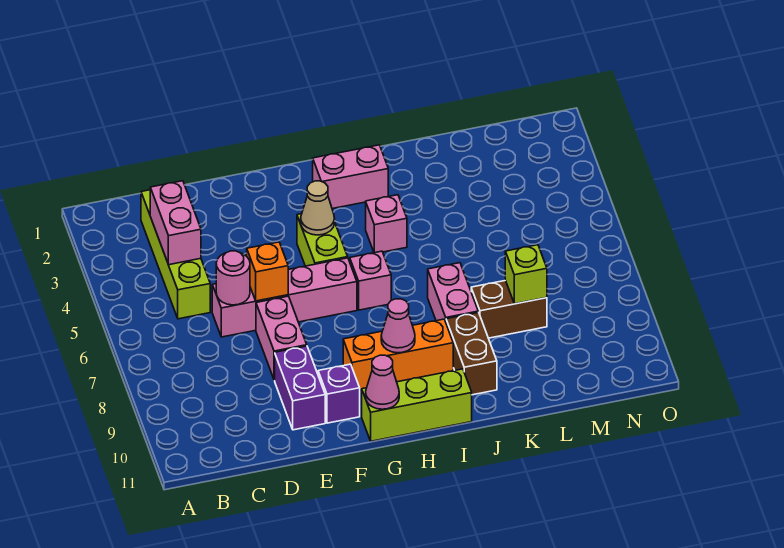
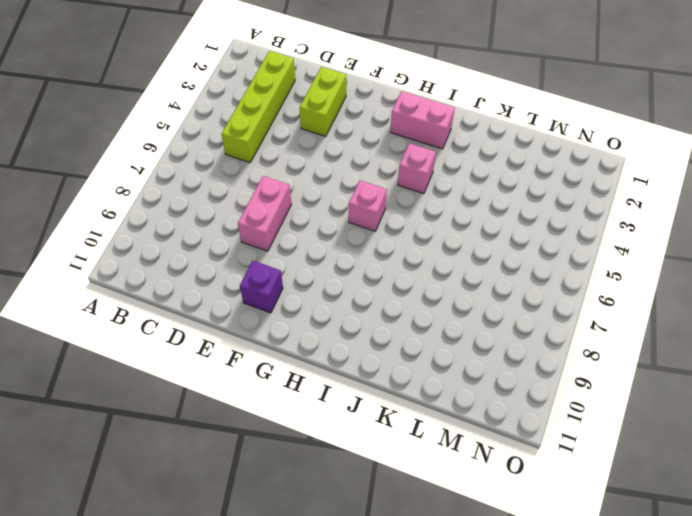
lime brick E2:E3 level 1 -> lime brick G4:G5 level 1
none -> pink brick D6:G6 level 1
none -> purple brick E9:E10 level 1
none -> orange brick G9:I9 level 1

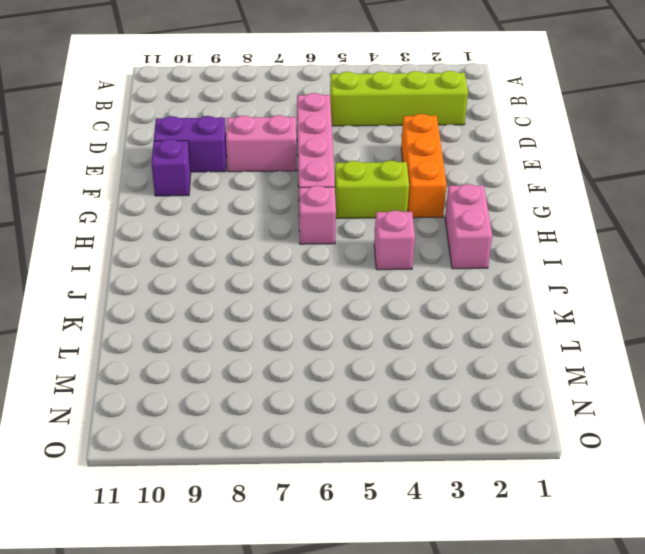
orange brick E3:G3 level 1 -> orange brick G9:I9 level 1
none -> lime brick G11:I11 level 1
none -> pink brick J7:J8 level 1
none -> brown brick J9:J10 level 1

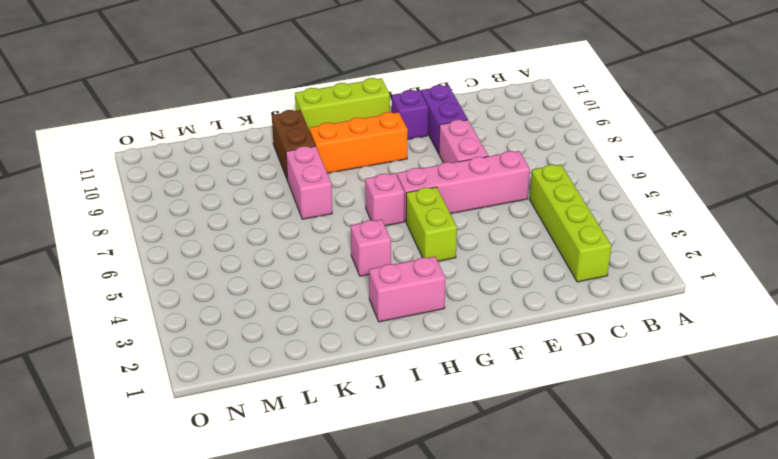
none -> brown brick K8:L8 level 1
none -> pink brick C3:C4 level 2
none -> pink round brick D6 level 2

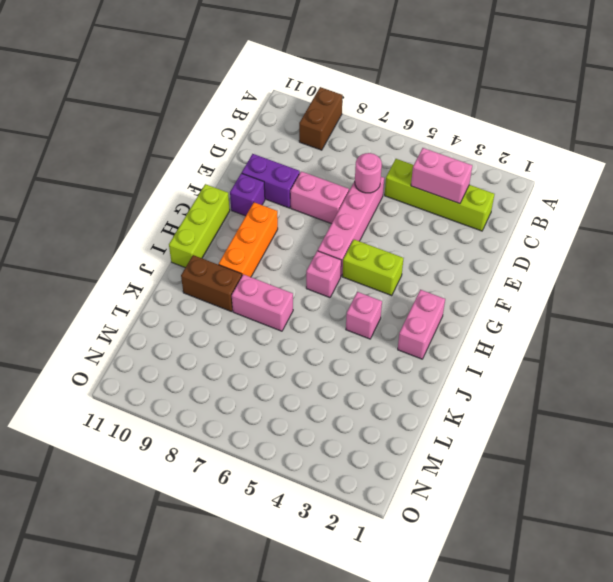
brown brick A9:B9 level 1 -> brown brick K8:L8 level 1
none -> orange brick E6 level 2
none -> tan cone G4 level 2
none -> pink cone G11 level 2

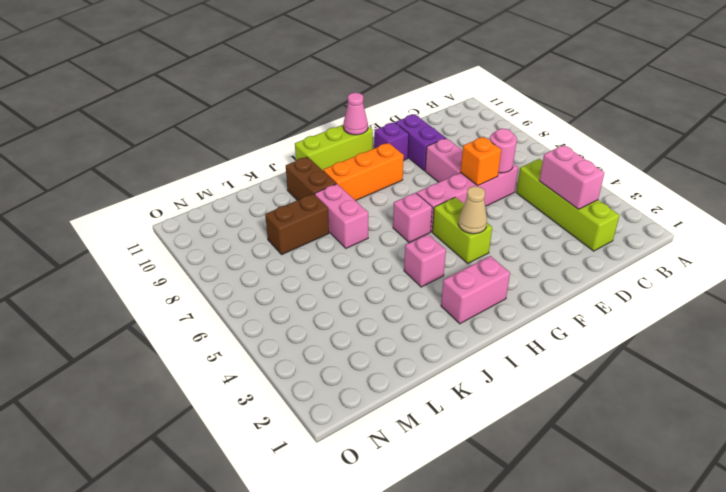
none -> pink cone H9 level 2
none -> lime brick L8 level 2

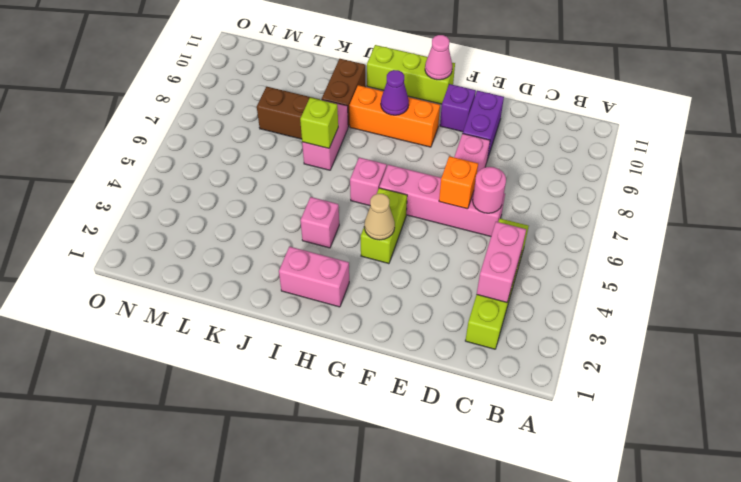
purple cone H9 level 2 -> pink cone H9 level 2
lime brick J7 level 2 -> lime brick L8 level 2

